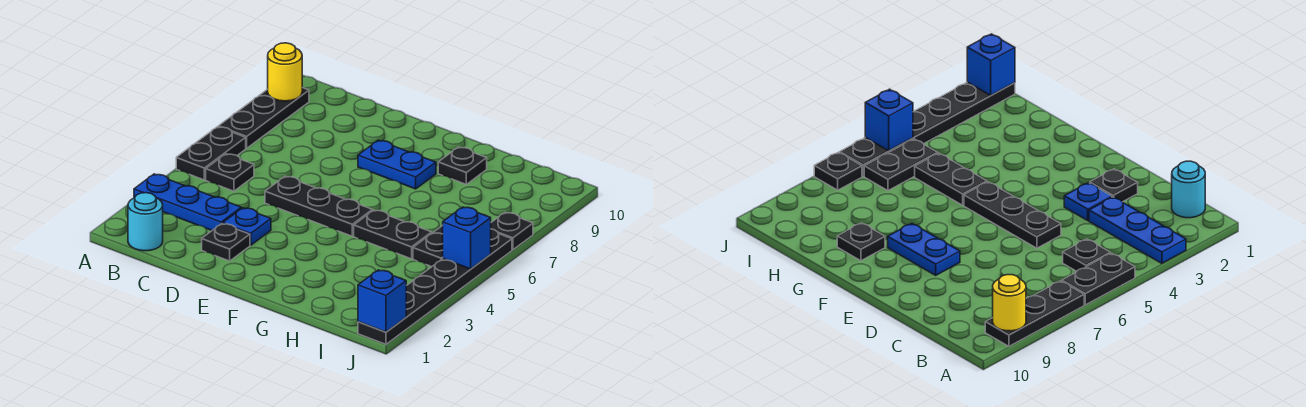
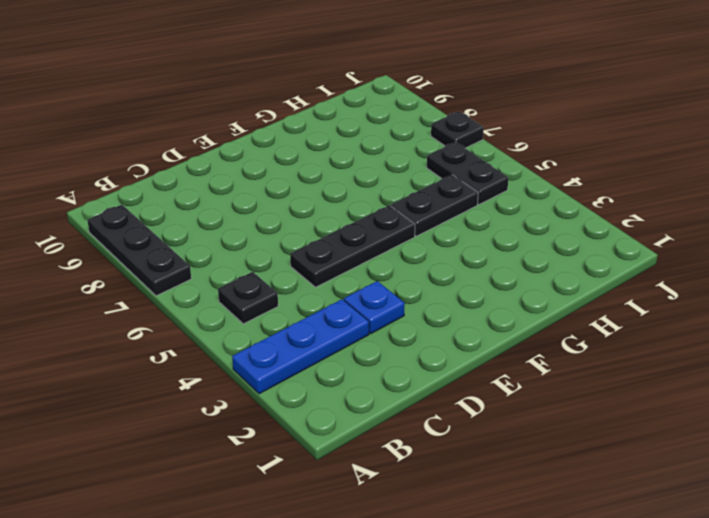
none -> black plate A5:A6 level 1
none -> cyan round brick B1 level 1
none -> black plate D2 level 1

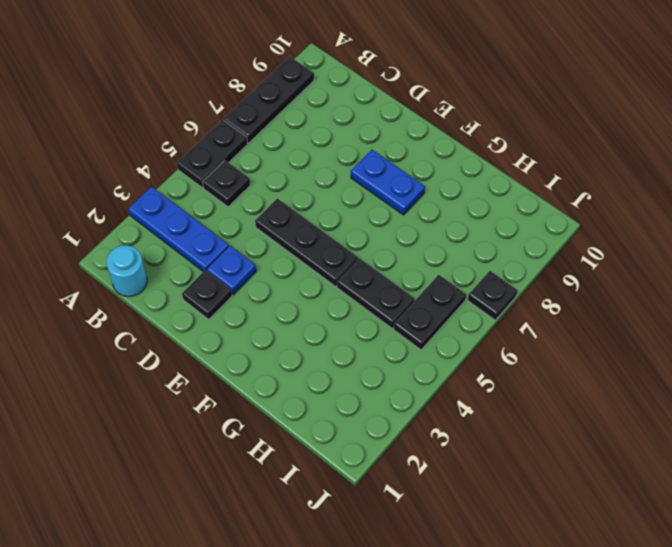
none -> black plate G9 level 1
none -> black plate J1:J6 level 1
none -> yellow round brick A9 level 2

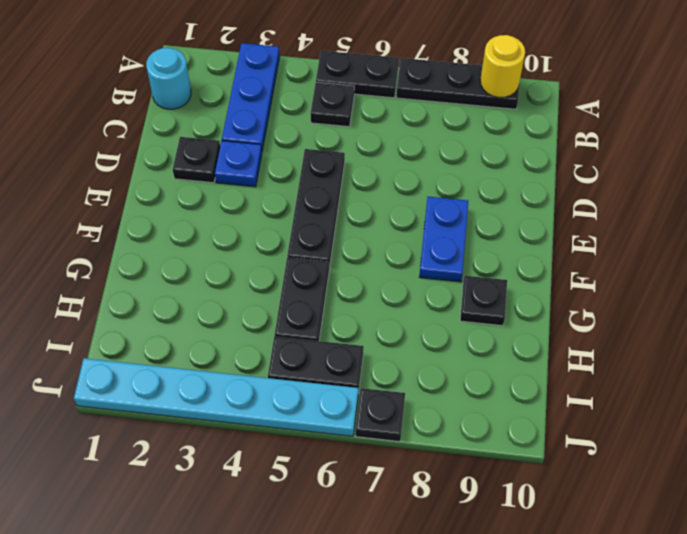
cyan plate J1:J6 level 1 -> black plate J1:J6 level 1
none -> blue brick J1 level 2
none -> blue brick J5 level 2

